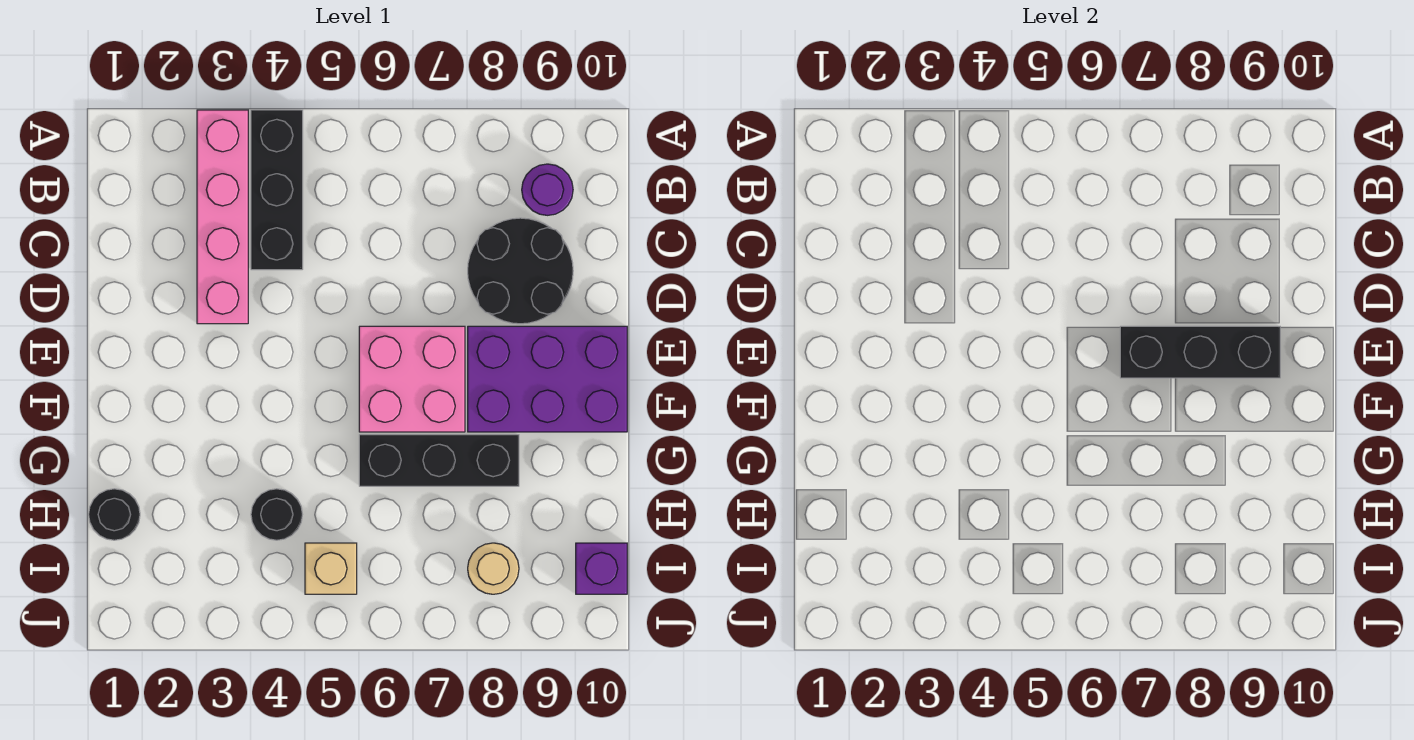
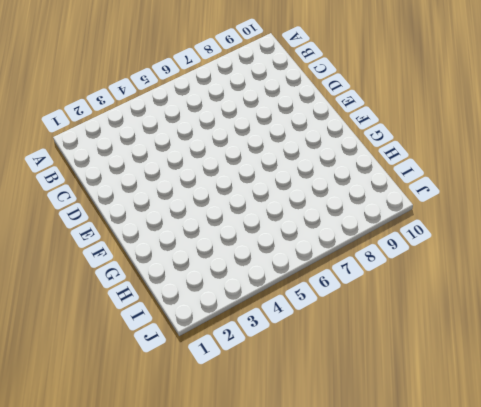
none -> pink brick A3:D3 level 1
none -> black brick A4:C4 level 1
none -> purple round brick B9 level 1

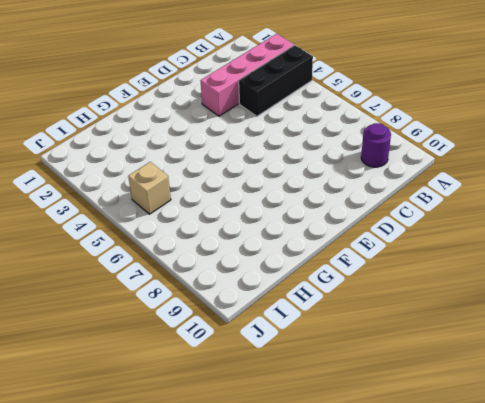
none -> black round brick C8:D9 level 1
none -> pink brick E6:F7 level 1
none -> purple brick E8:F10 level 1

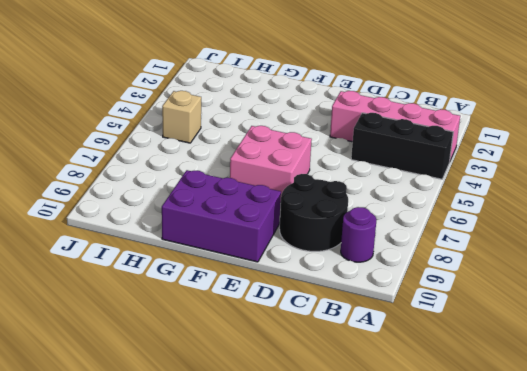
purple brick E9:G10 level 1 -> purple brick E8:F10 level 1
none -> black brick G6:G8 level 1
none -> black round brick H1 level 1
none -> black round brick H4 level 1

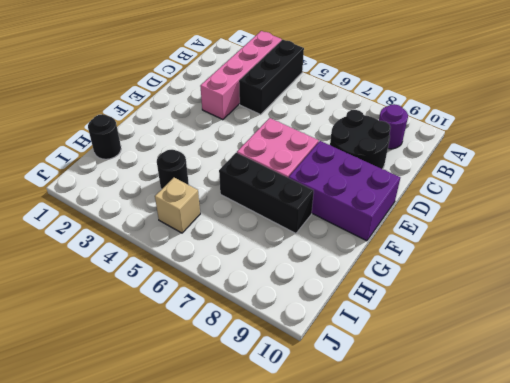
none -> tan round brick I8 level 1
none -> purple brick I10 level 1
none -> black brick E7:E9 level 2

